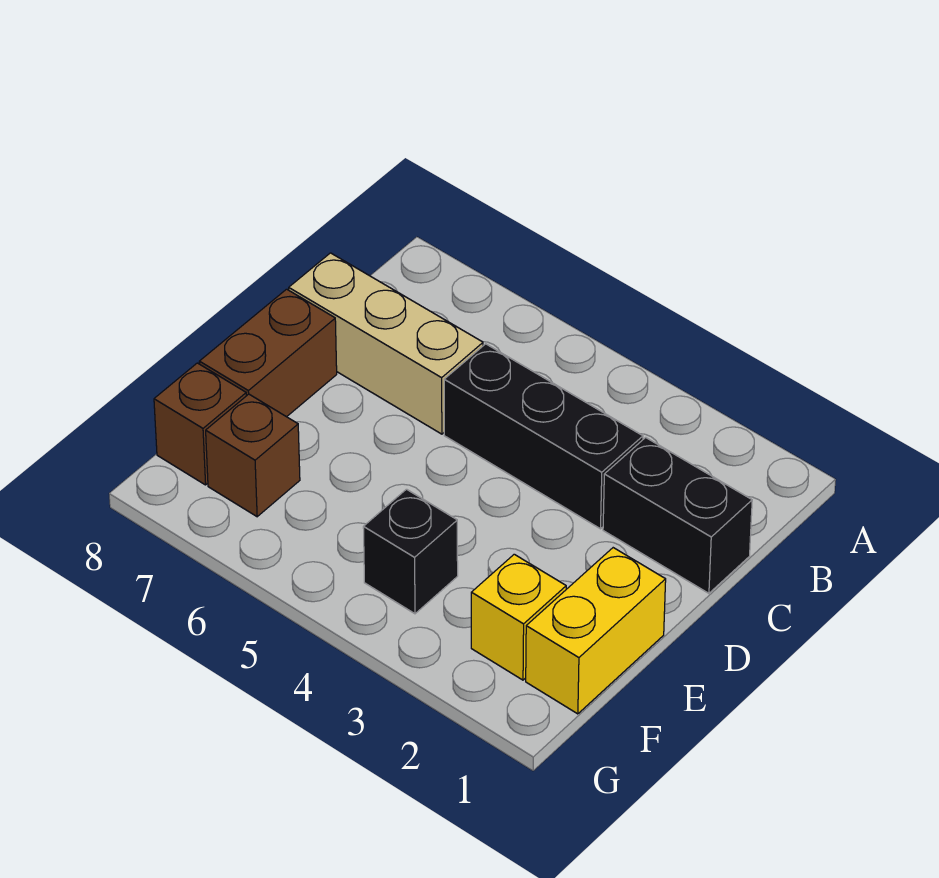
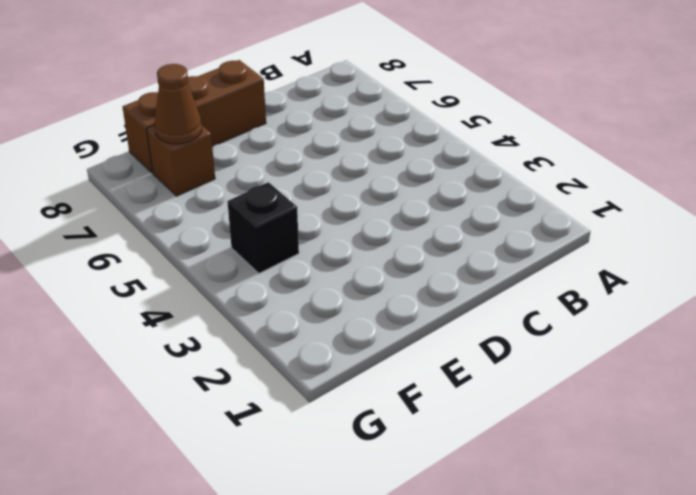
brown cone F7 level 2 -> none
none -> black brick C1:C2 level 1
none -> black brick C3:C5 level 1

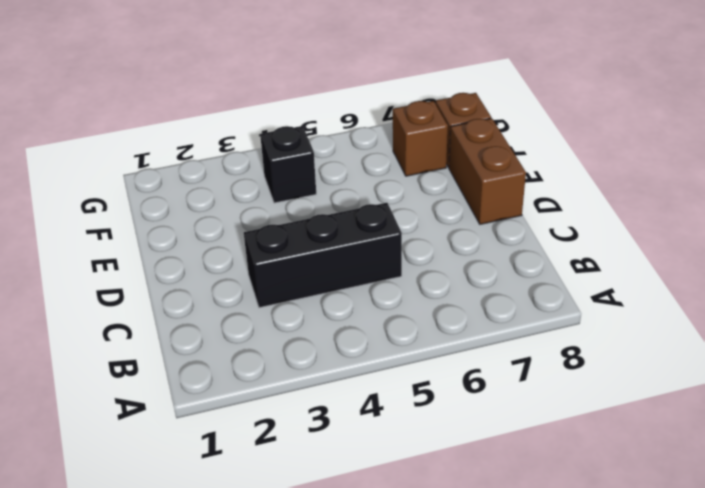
none -> black brick C1:C2 level 1
none -> tan brick C6:C8 level 1

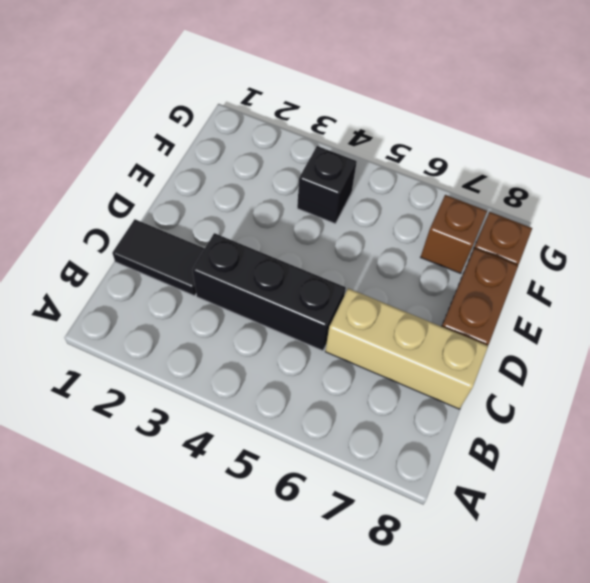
black tile C1:C2 level 1 -> black brick C1:C2 level 1
none -> yellow brick E1:F1 level 1
none -> yellow brick F2 level 1

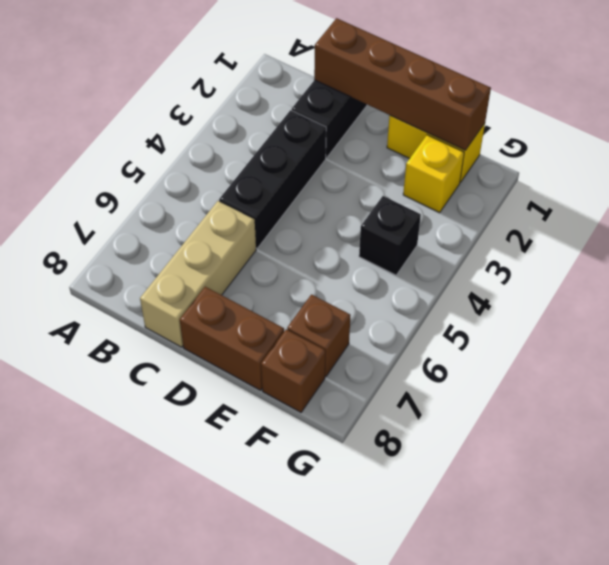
brown brick C1:F1 level 2 -> none

